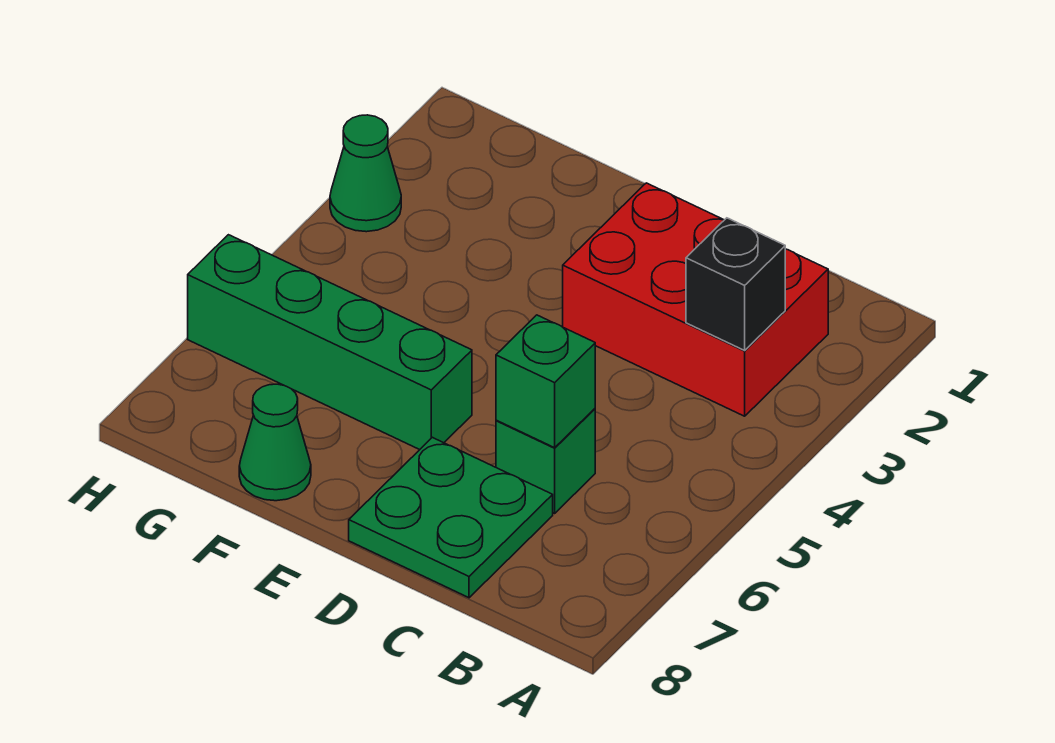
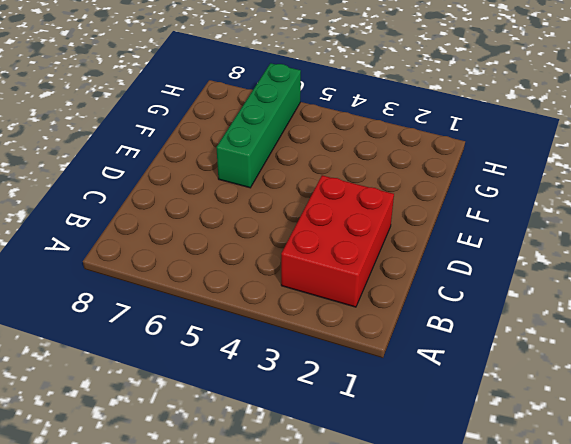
none -> green brick C6 level 1
none -> green plate C7:D8 level 1

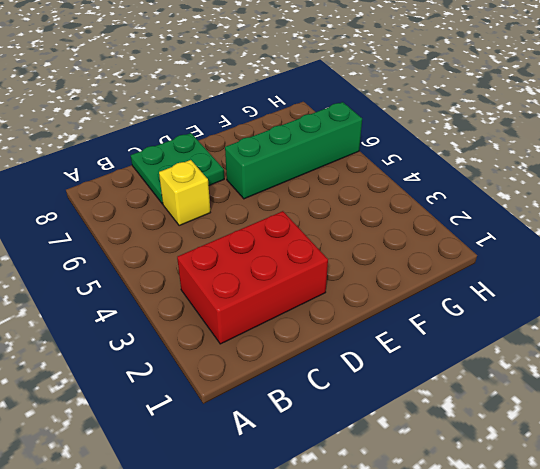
yellow brick C6 level 1 -> green brick C6 level 1
none -> green cone F8 level 1
none -> green cone H3 level 1

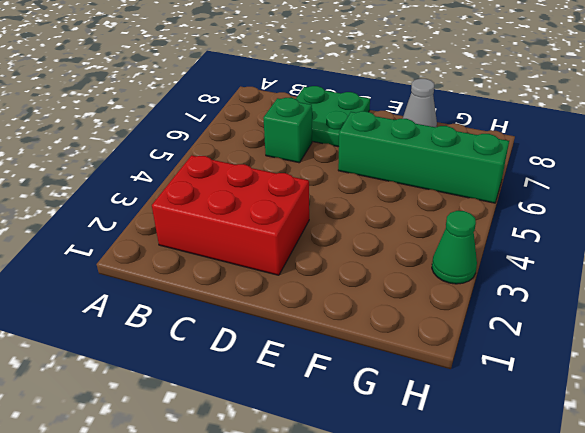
grey cone F8 level 1 -> green cone F8 level 1
none -> black brick B3 level 2
none -> green brick C6 level 2

